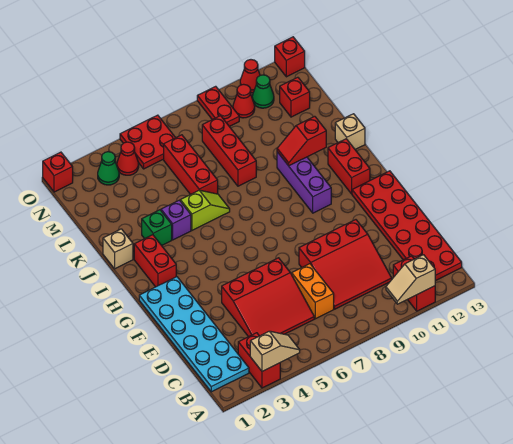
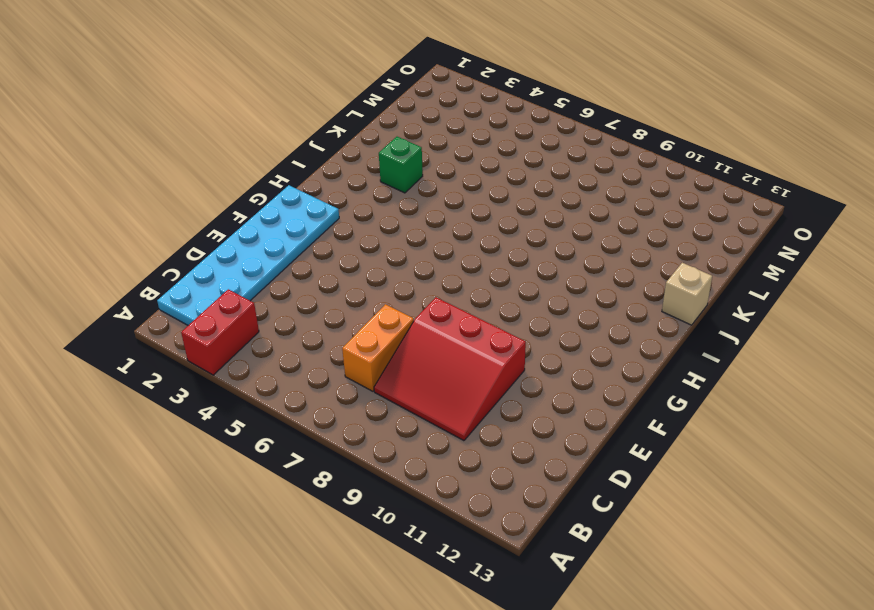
none -> red brick A11:B11 level 1
none -> red plate B12:G13 level 1
none -> red slope C4:E6 level 1 top E
none -> red brick H2:I2 level 1

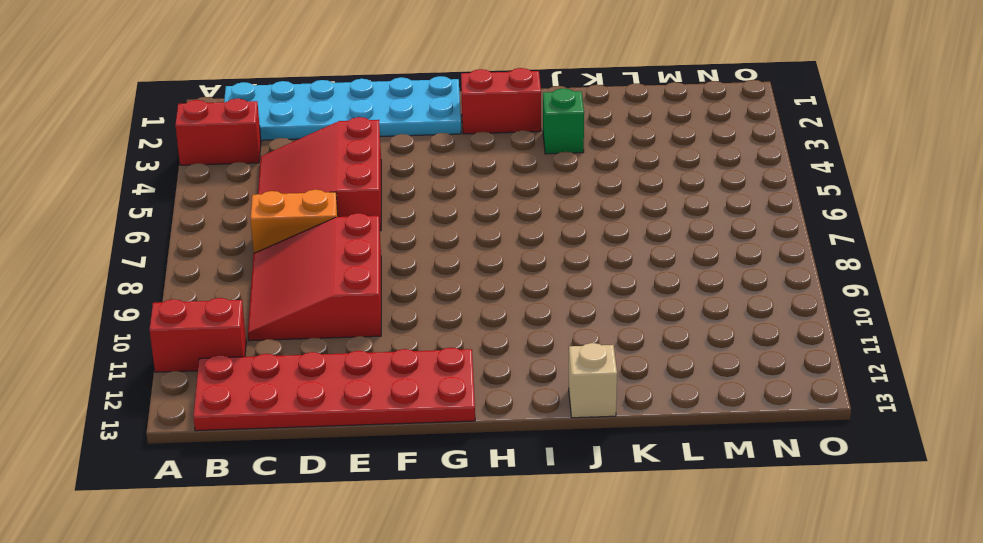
none -> purple brick H10:J10 level 1
none -> red brick H12:I12 level 1
none -> tan brick J1 level 1
none -> purple brick J4 level 1

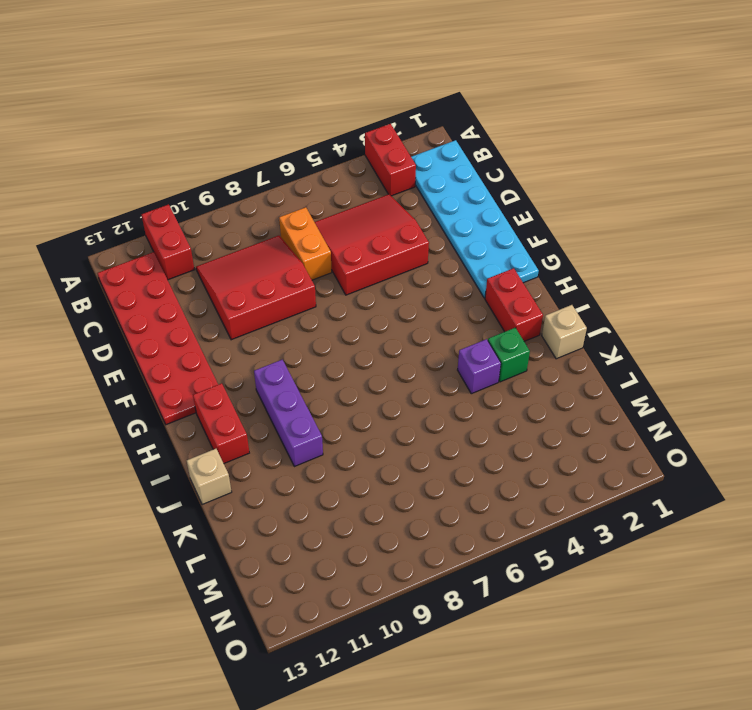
none -> lime slope J5:J6 level 1 top 5
none -> red brick K6:M6 level 1
none -> red brick K8:M8 level 1
none -> red brick M12 level 1

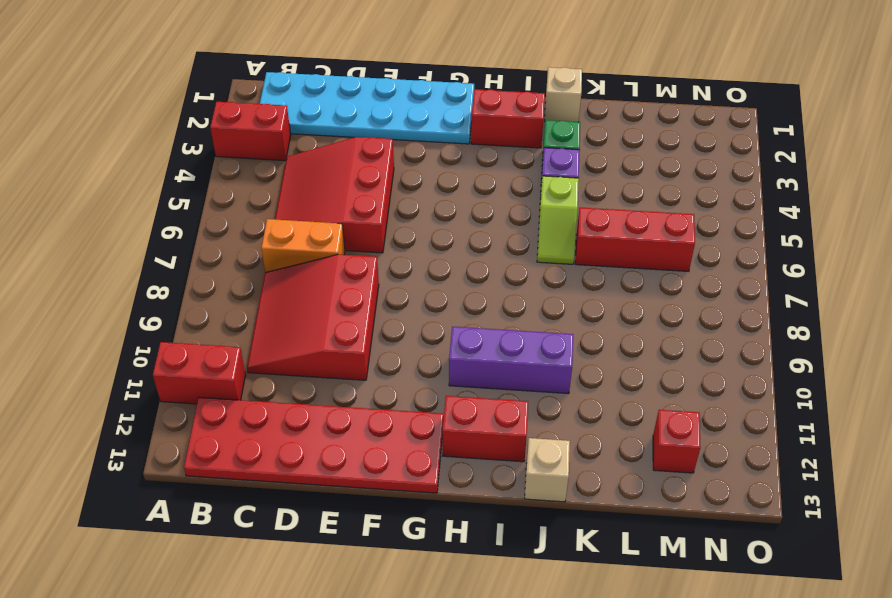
none -> red brick K8:M8 level 1
none -> green cone N3 level 1
none -> red cone N4 level 1
none -> red plate N5:O6 level 1

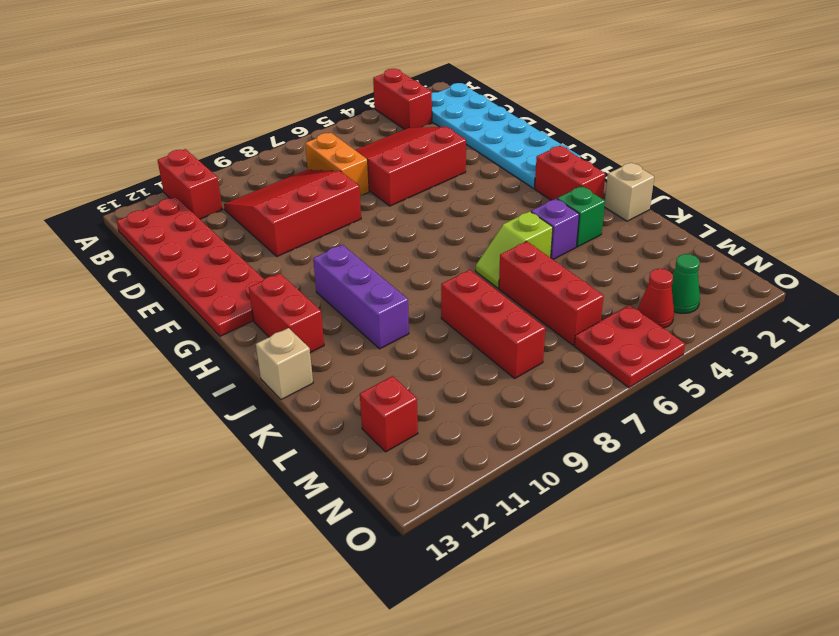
none -> red plate N9:O9 level 1
none -> red cone N10 level 1
none -> green cone N11 level 1
none -> red brick O1 level 1

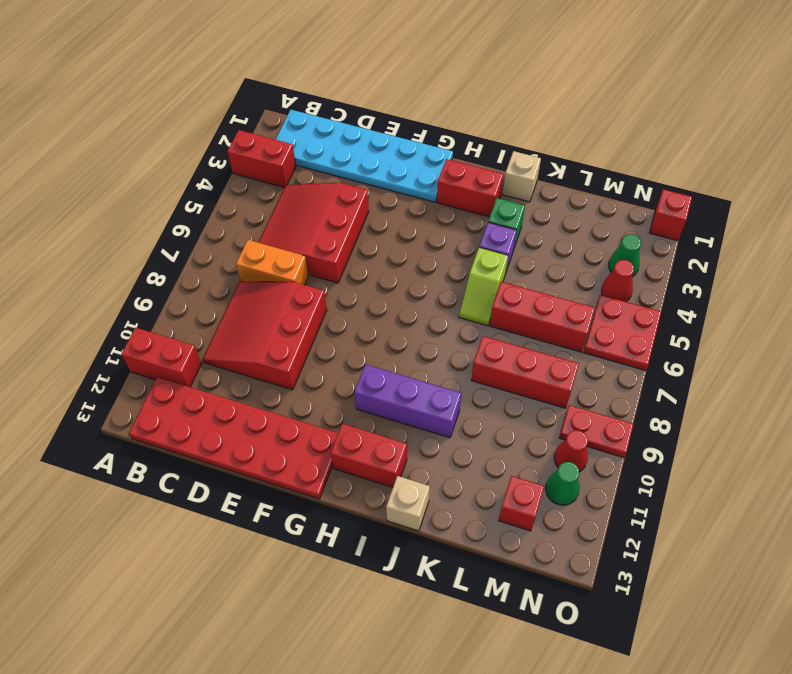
none -> red cone O11 level 1
none -> red brick O13 level 1
none -> tan slope A3:A4 level 2 top 3
none -> tan slope A10:A11 level 2 top 11

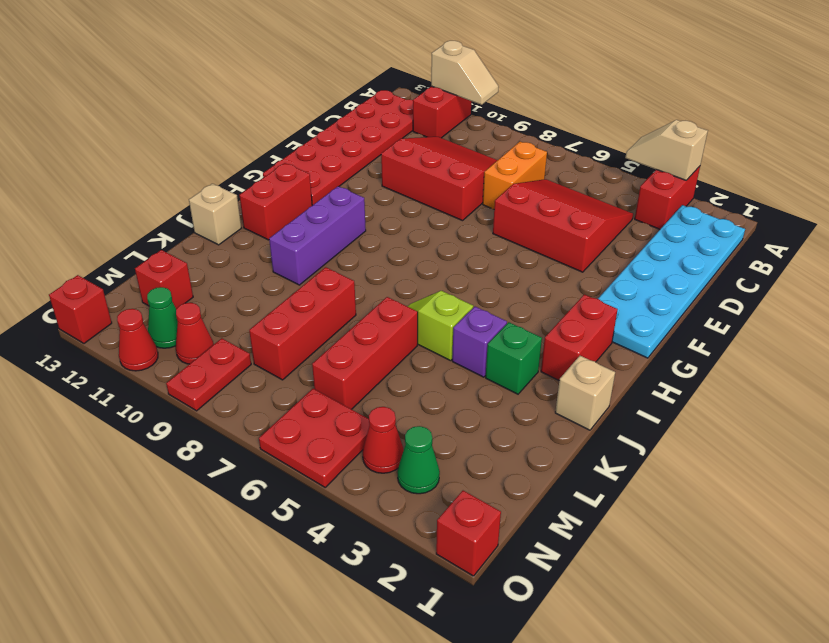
none -> red slope J10:J11 level 2 top 11

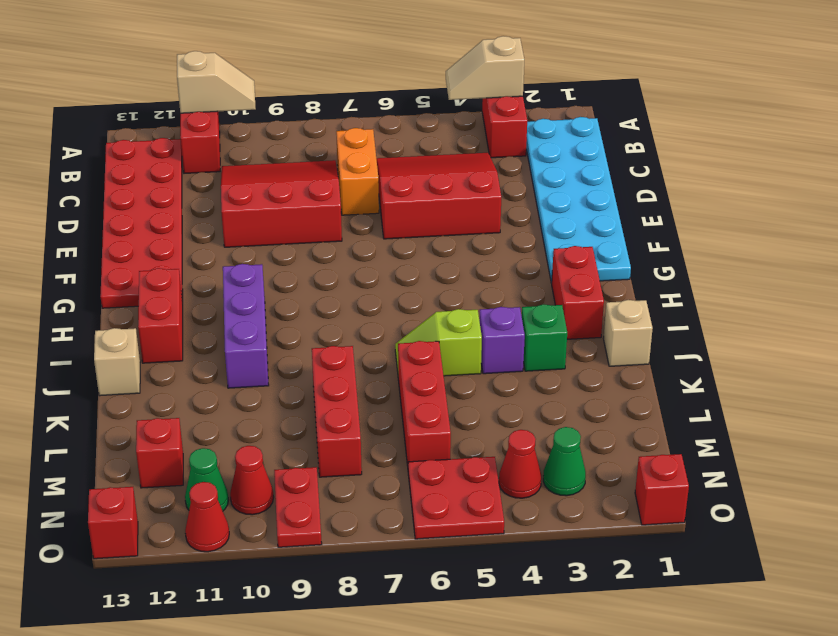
none -> red slope J10:J11 level 2 top 11

